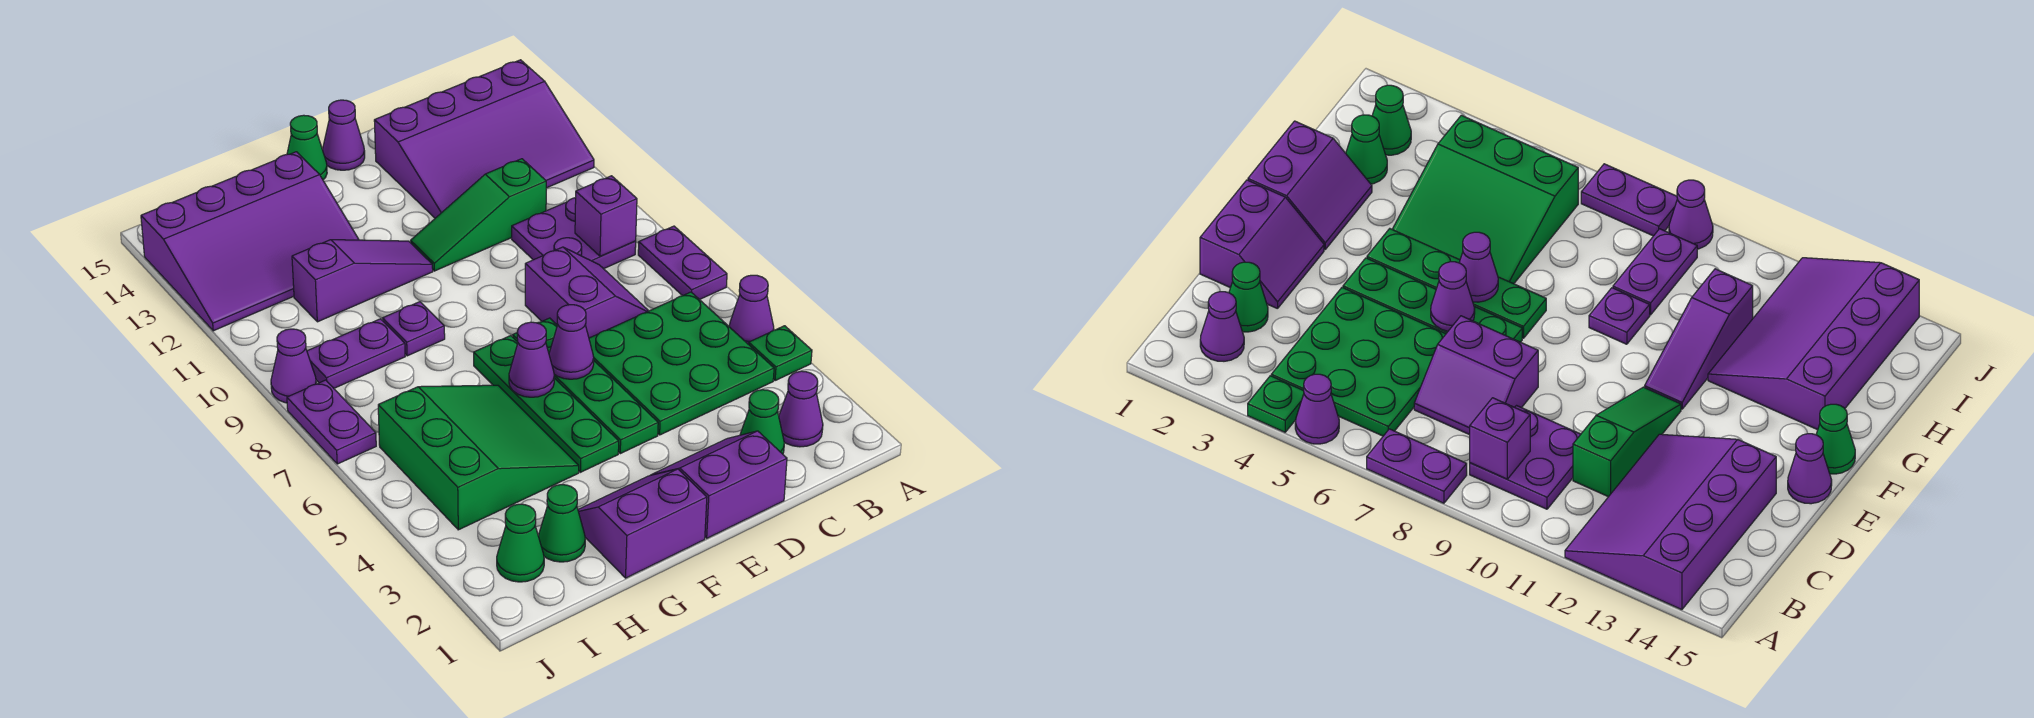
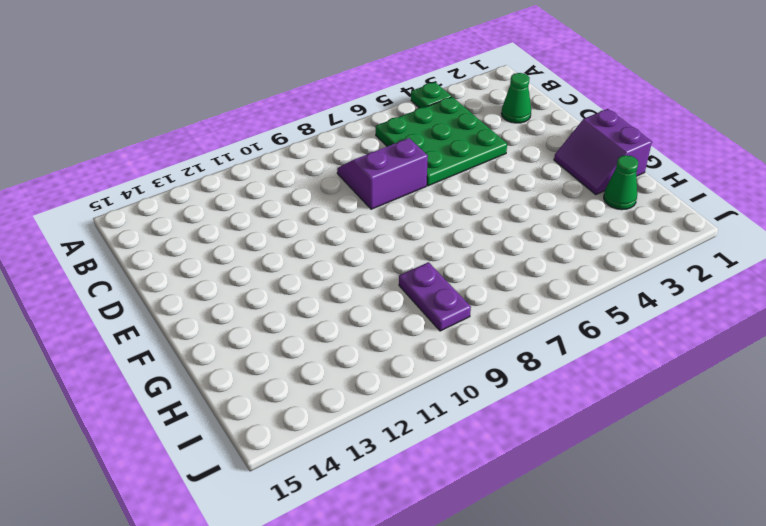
none -> purple cone A5 level 1
none -> purple plate A7:A8 level 1
none -> purple slope A12:D14 level 1 top 14

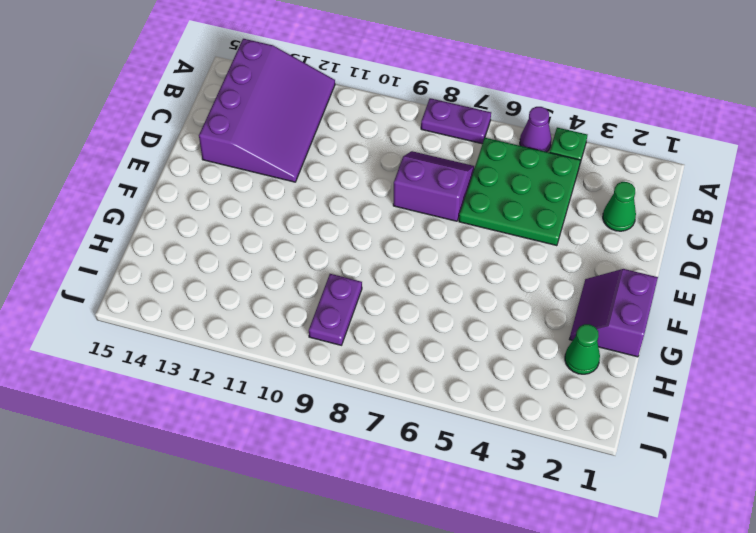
none -> purple cone B2 level 1
none -> purple plate B9:C10 level 1
none -> green slope C11:E11 level 1 top C

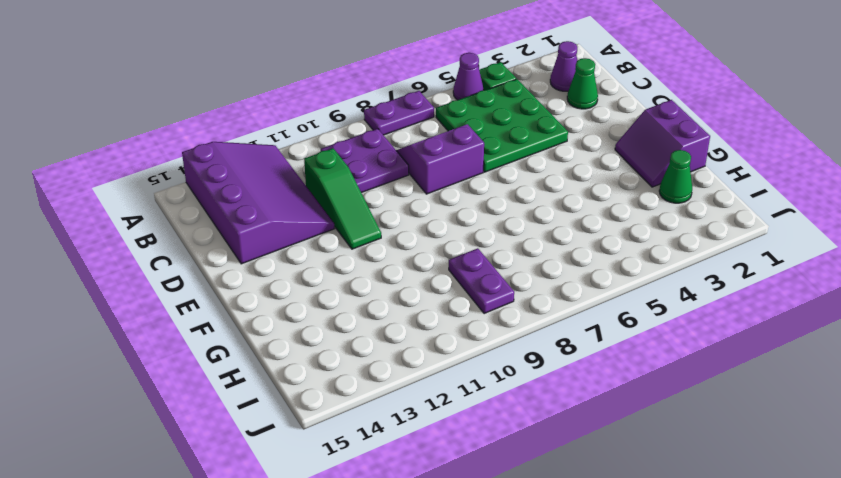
none -> purple slope D1:E2 level 1 top 1
none -> green plate E4:E7 level 1
none -> purple cone E15 level 1

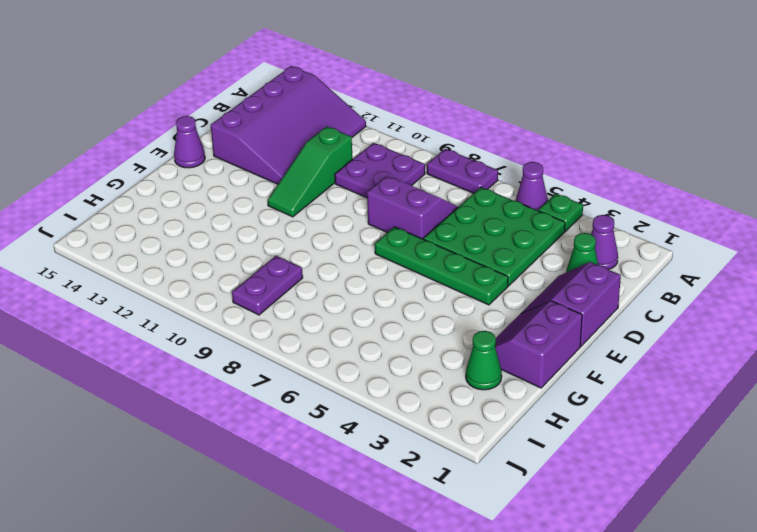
none -> green plate F4:F7 level 1
none -> purple slope F11:H11 level 1 top H
none -> green cone F15 level 1

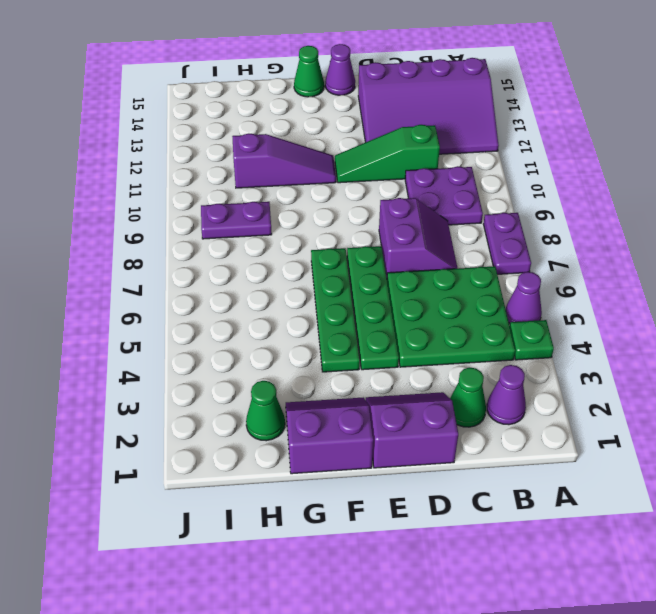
none -> green slope G4:I6 level 1 top I
none -> purple plate G9 level 1
none -> purple slope G12:J14 level 1 top 14

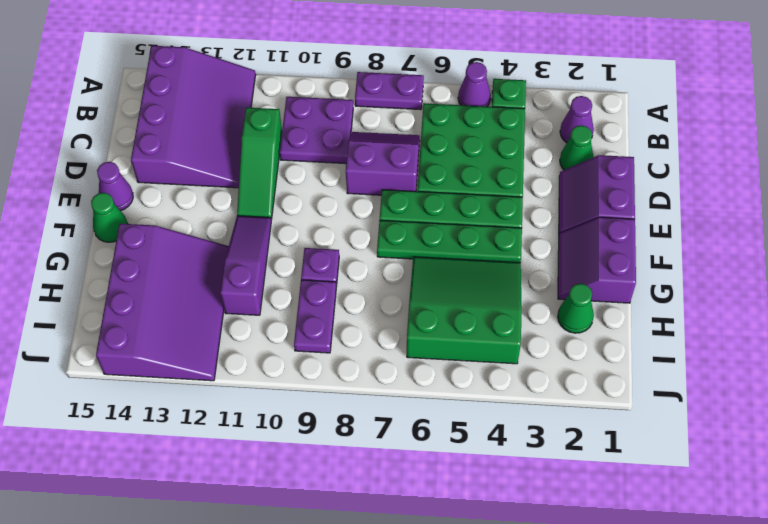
none -> green cone I2 level 1
none -> purple plate J7:J8 level 1
none -> purple cone J9 level 1

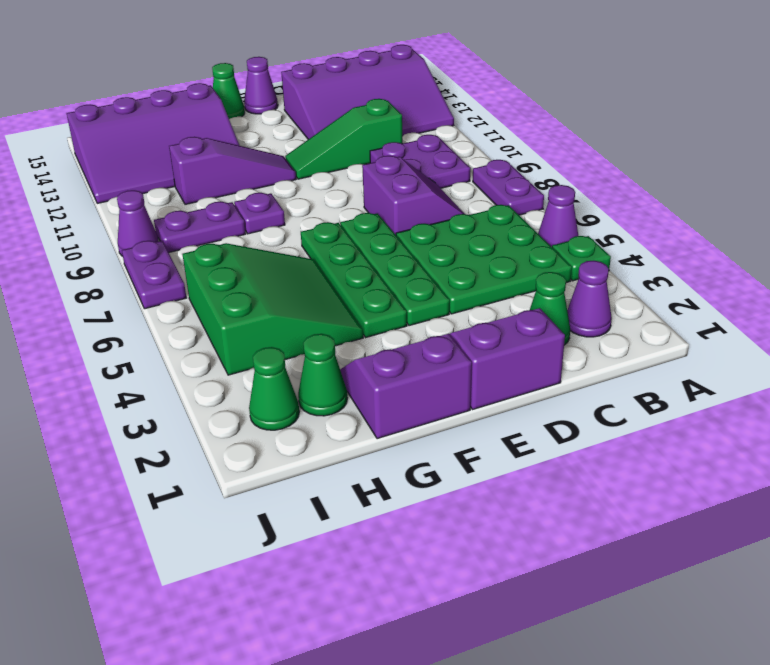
none -> purple brick B9 level 2
none -> purple cone E6 level 2
none -> purple cone F6 level 2

